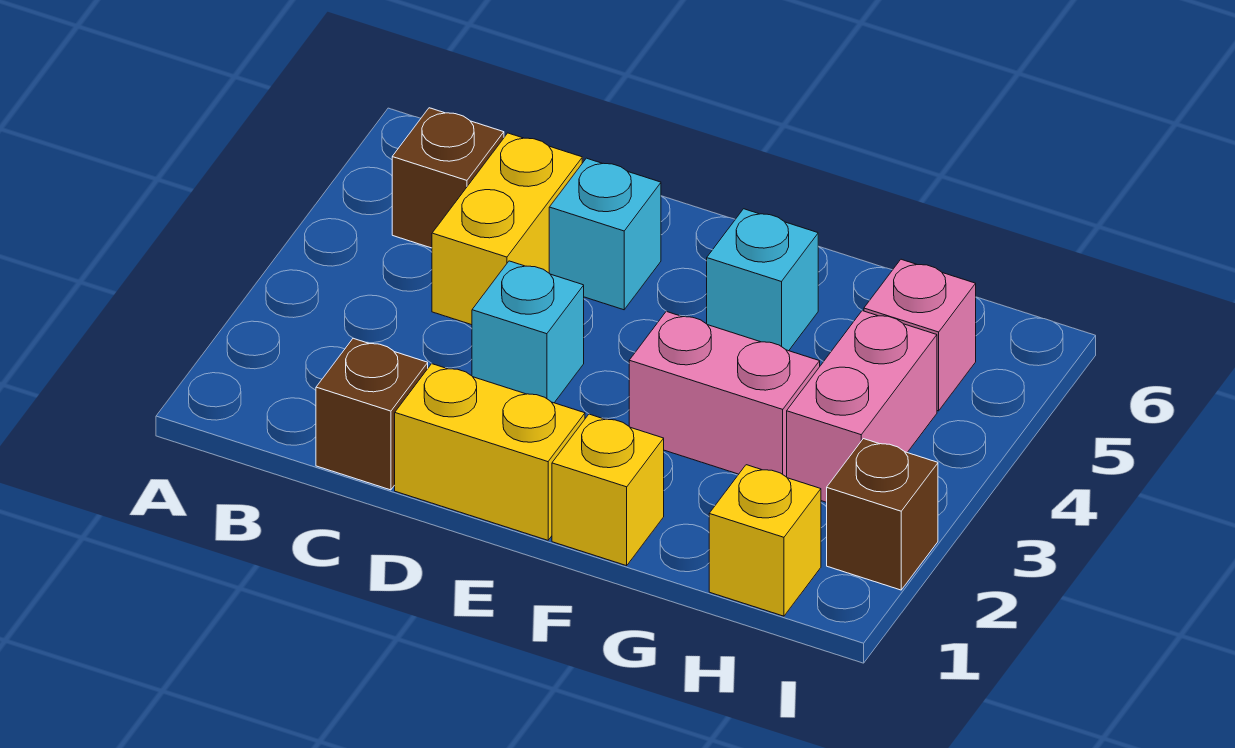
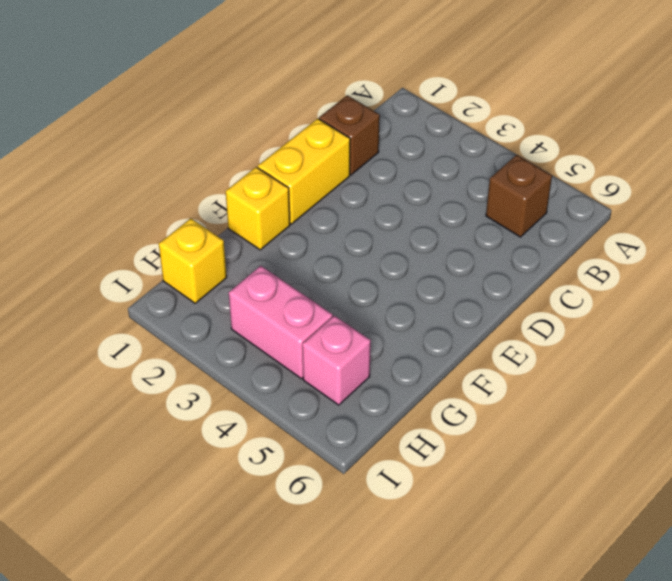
none -> yellow brick C4:C5 level 1
none -> cyan brick D3 level 1
none -> cyan brick D5 level 1

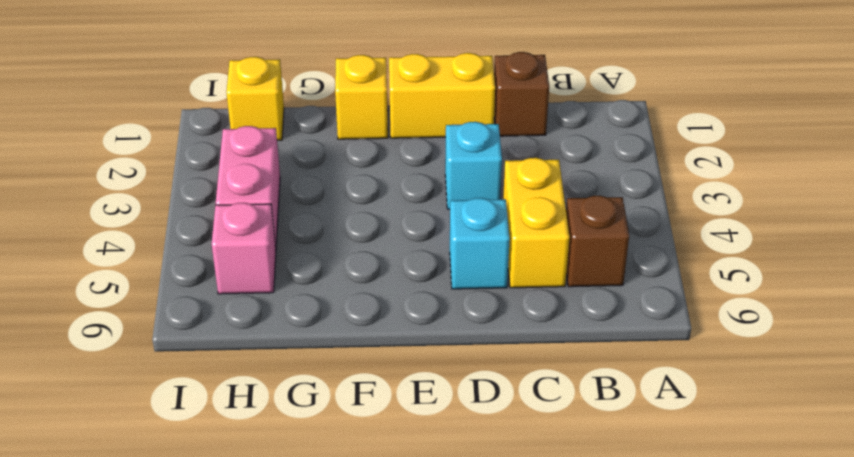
none -> pink brick F3:G3 level 1
none -> cyan brick F5 level 1
none -> brown brick I2 level 1

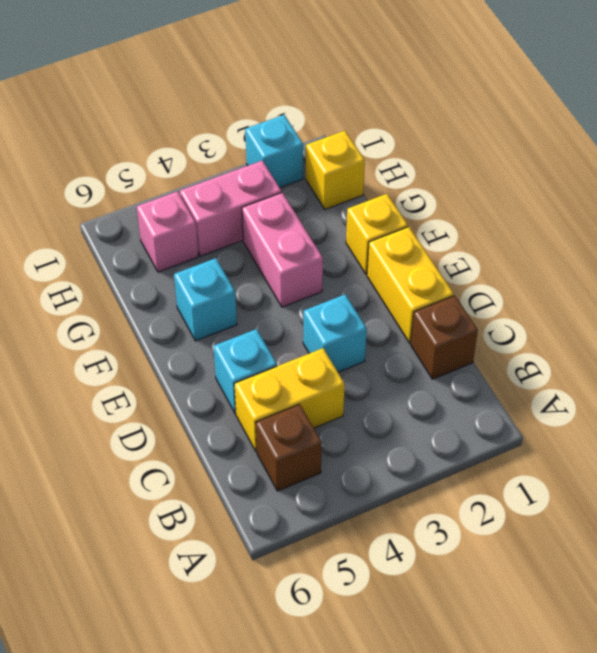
cyan brick I2 level 1 -> brown brick I2 level 1

